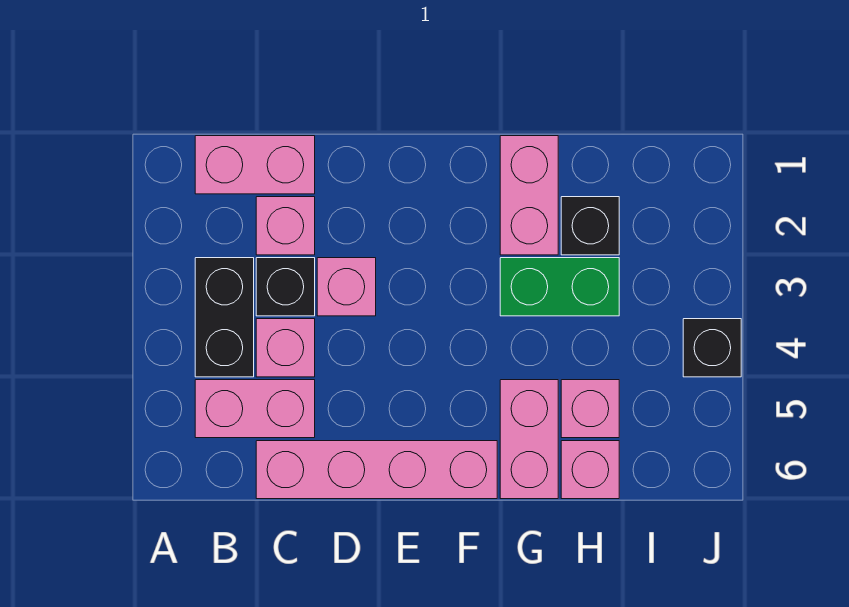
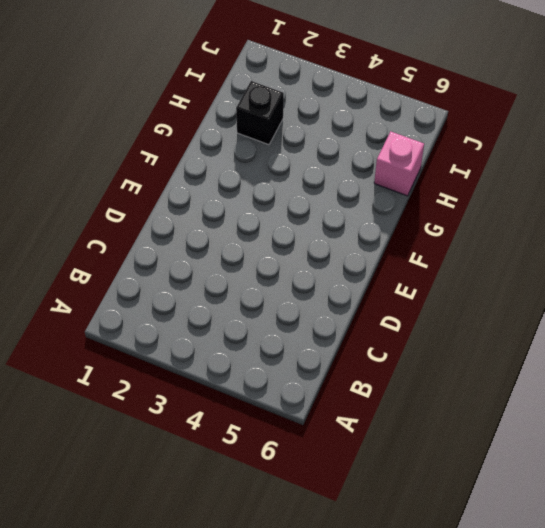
none -> pink brick B1:C1 level 1
none -> black brick B3:B4 level 1
none -> pink brick B5:C5 level 1

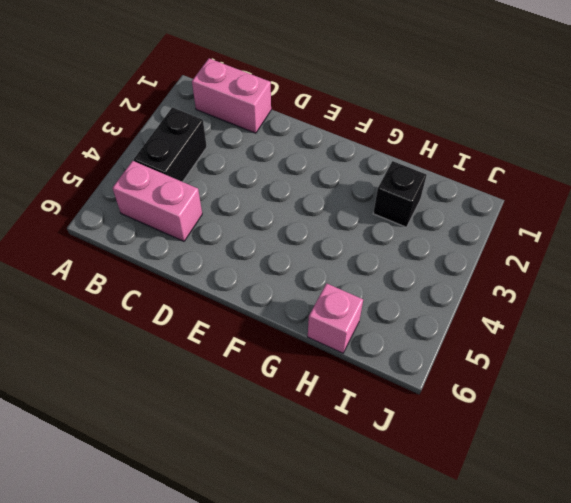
none -> pink brick C2 level 1
none -> black brick C3 level 1
none -> pink brick C4 level 1

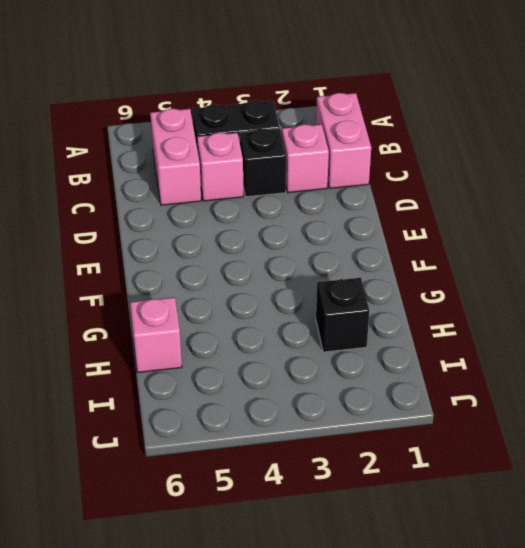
none -> pink brick C6:F6 level 1
none -> pink brick D3 level 1
none -> pink brick G1:G2 level 1

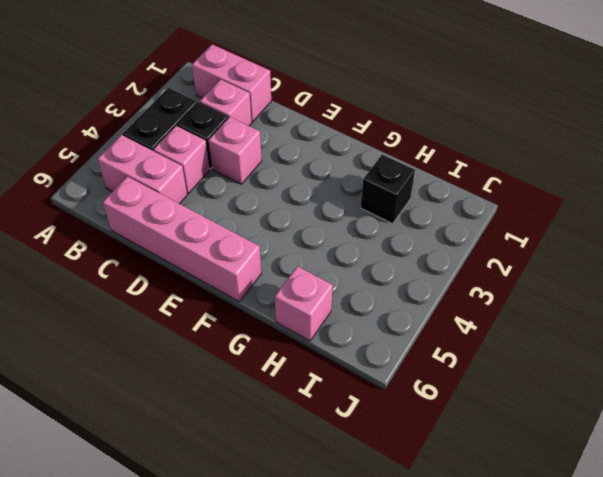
none -> pink brick G1:G2 level 1
none -> green brick G3:H3 level 1
none -> pink brick G5:G6 level 1

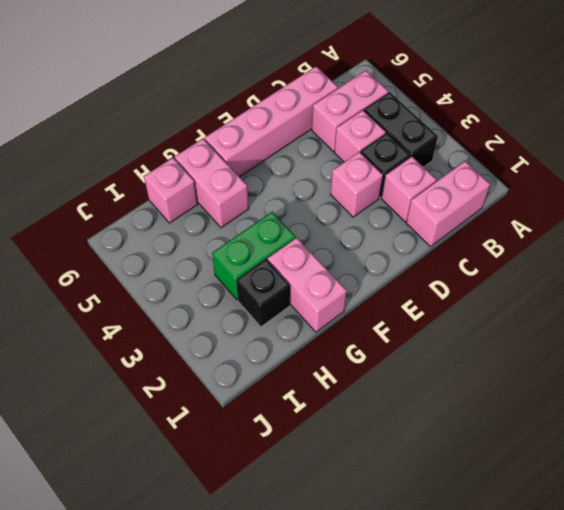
none -> pink brick H5 level 1
none -> black brick J4 level 1

